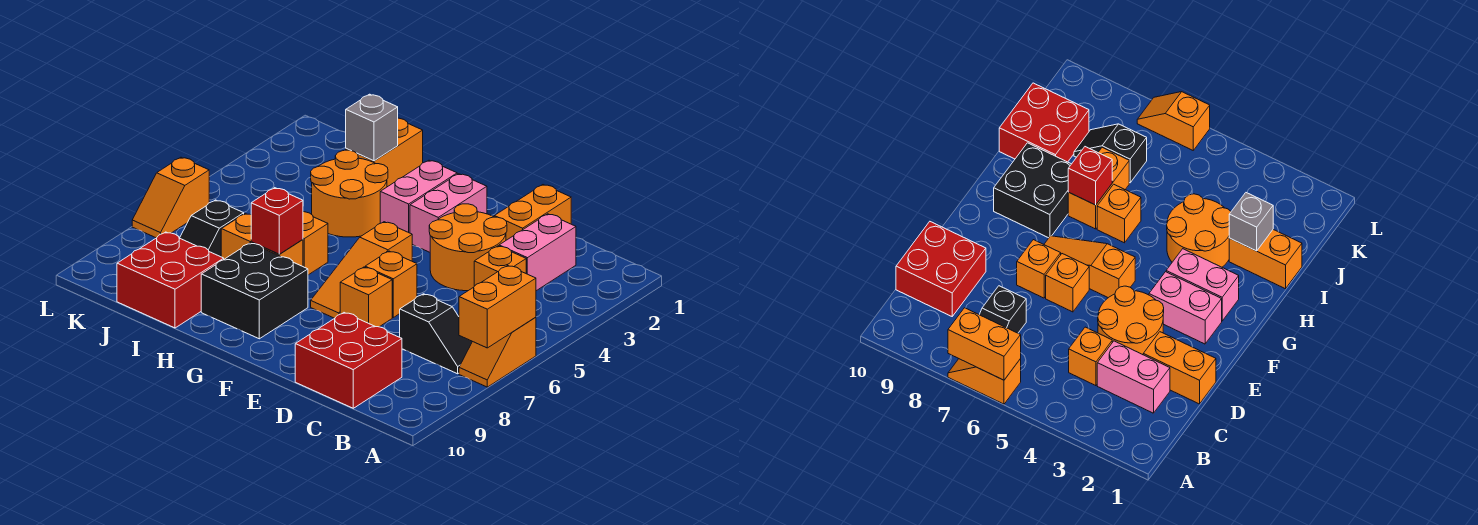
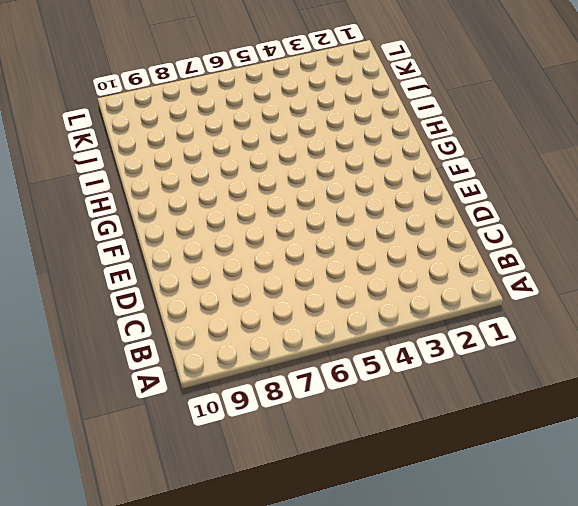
none -> orange slope A6:A7 level 1 top 6
none -> black slope B7:C7 level 1 top C
none -> pink brick C2:C3 level 1

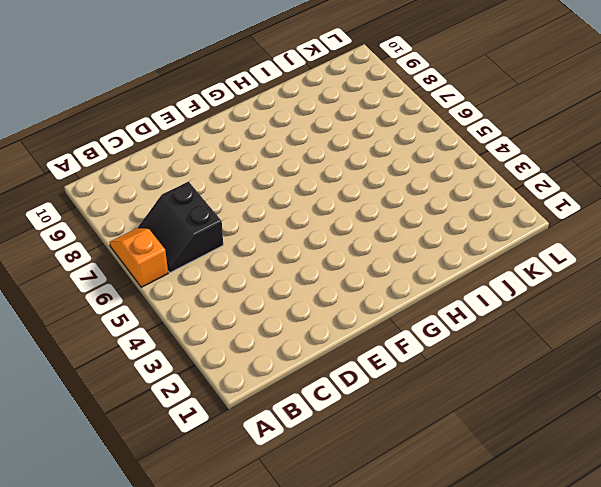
black slope B6:C7 level 1 top C -> black slope B7:C7 level 1 top C
none -> pink brick C2:C3 level 1
none -> orange brick C4 level 1
none -> red brick C9:D10 level 1

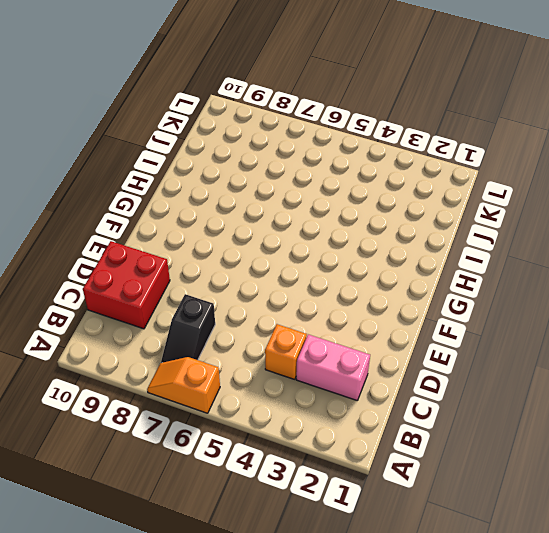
none -> orange brick D1:D2 level 1
none -> orange round brick D3:E4 level 1
none -> orange brick E6 level 1

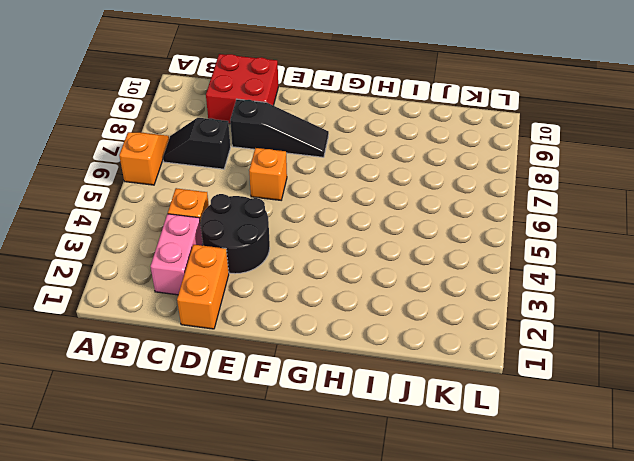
black round brick D3:E4 level 1 -> orange round brick D3:E4 level 1
black slope D8:F8 level 1 top D -> none
none -> orange brick E7 level 1
none -> pink brick F2:F3 level 1
none -> orange slope F5:F7 level 1 top 5

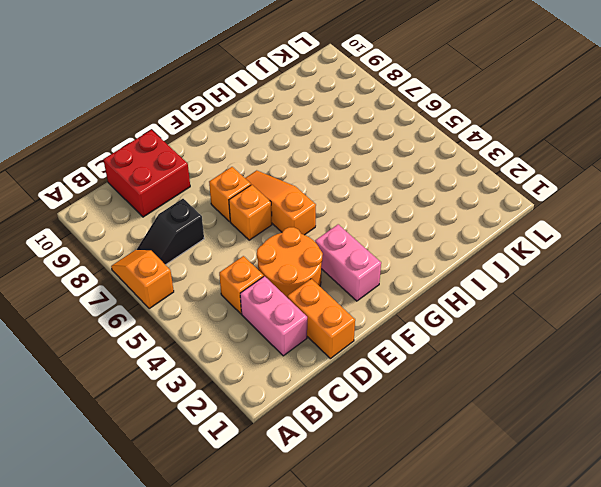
none -> pink brick G2:G3 level 1
none -> black brick G8:H9 level 1
none -> orange round brick H3:I4 level 1

